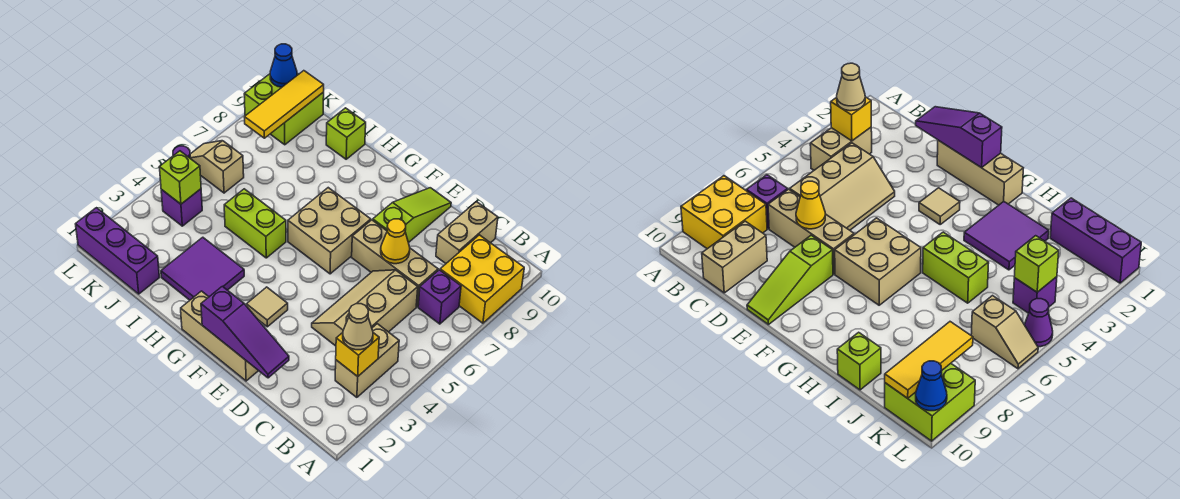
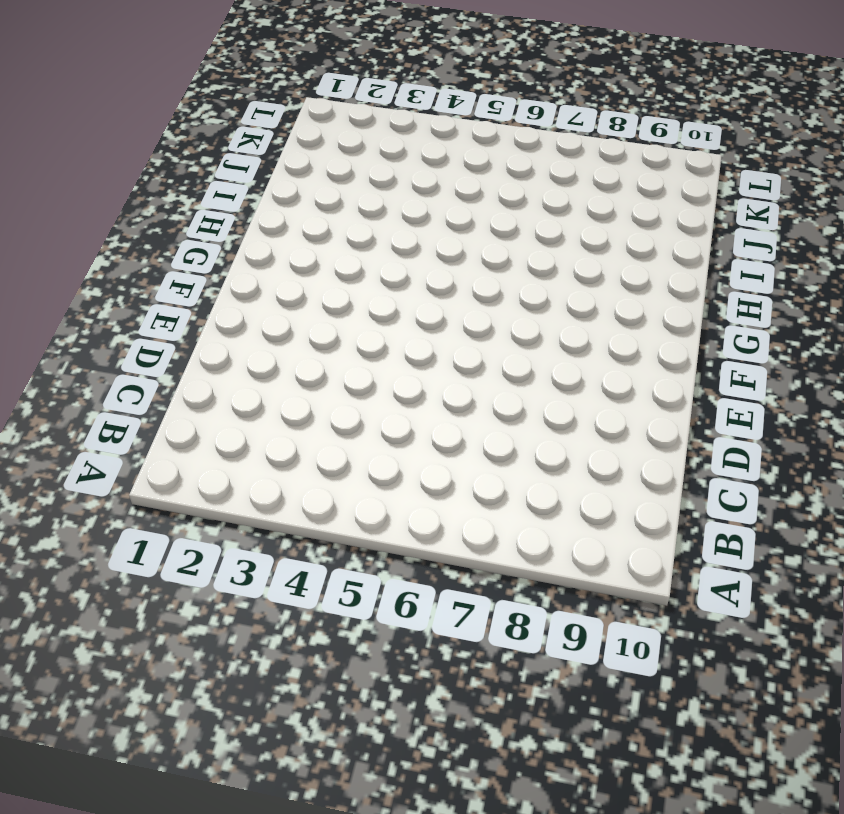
none -> yellow brick A8:B9 level 1
none -> tan brick B3:B4 level 1
none -> purple brick B7 level 1

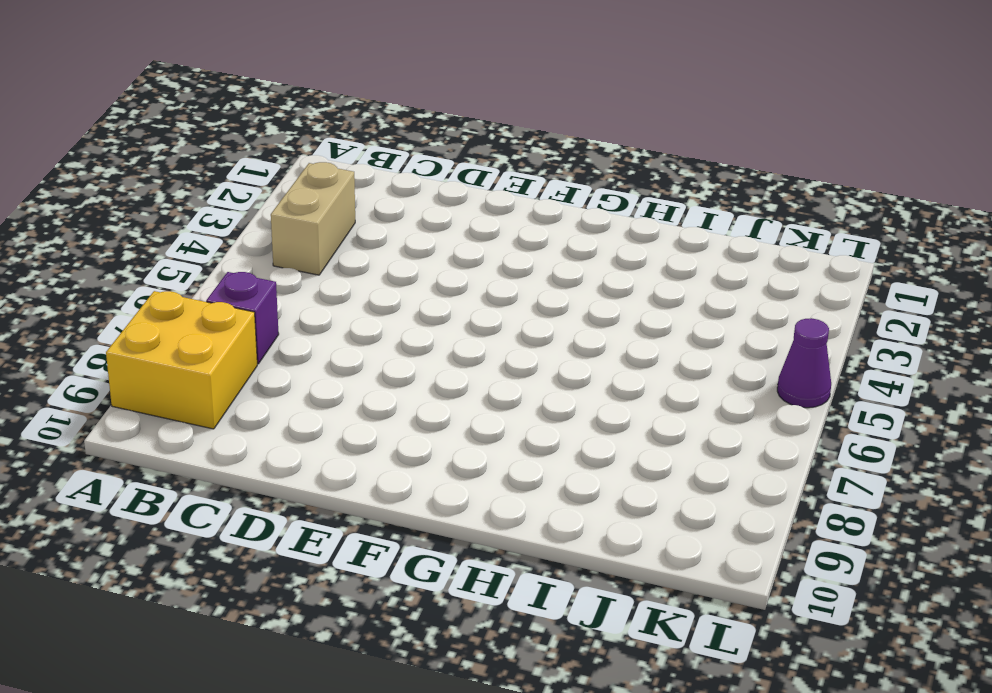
none -> tan slope C4:D6 level 1 top C
none -> tan brick C7:E7 level 1
none -> tan brick C9:C10 level 1

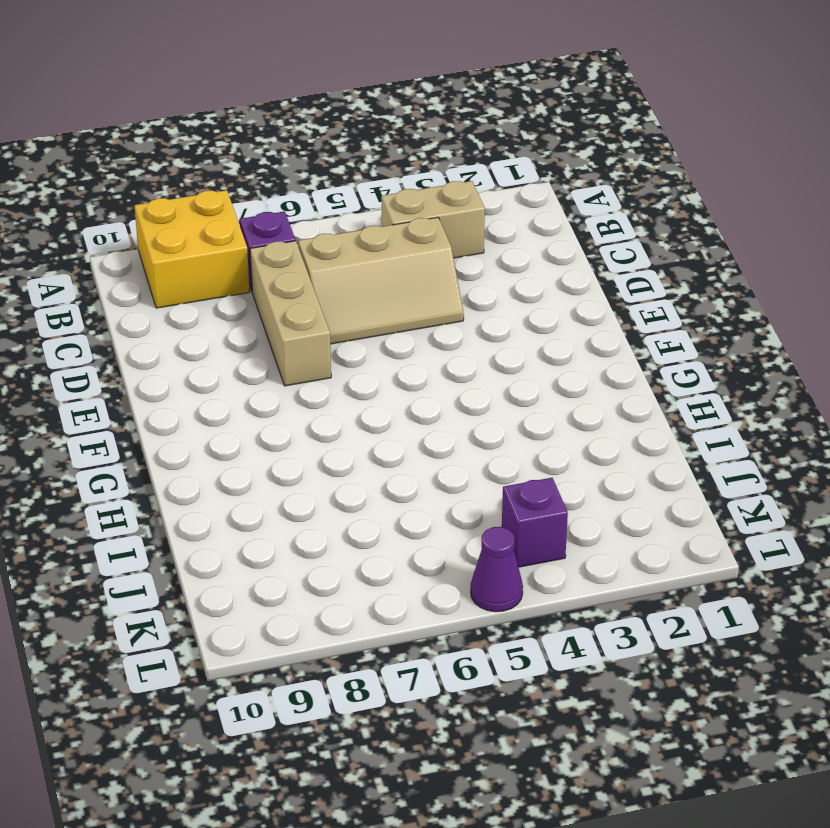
none -> tan brick C9:C10 level 1
none -> tan brick E1:G1 level 1
none -> lime slope E8:E10 level 1 top 8

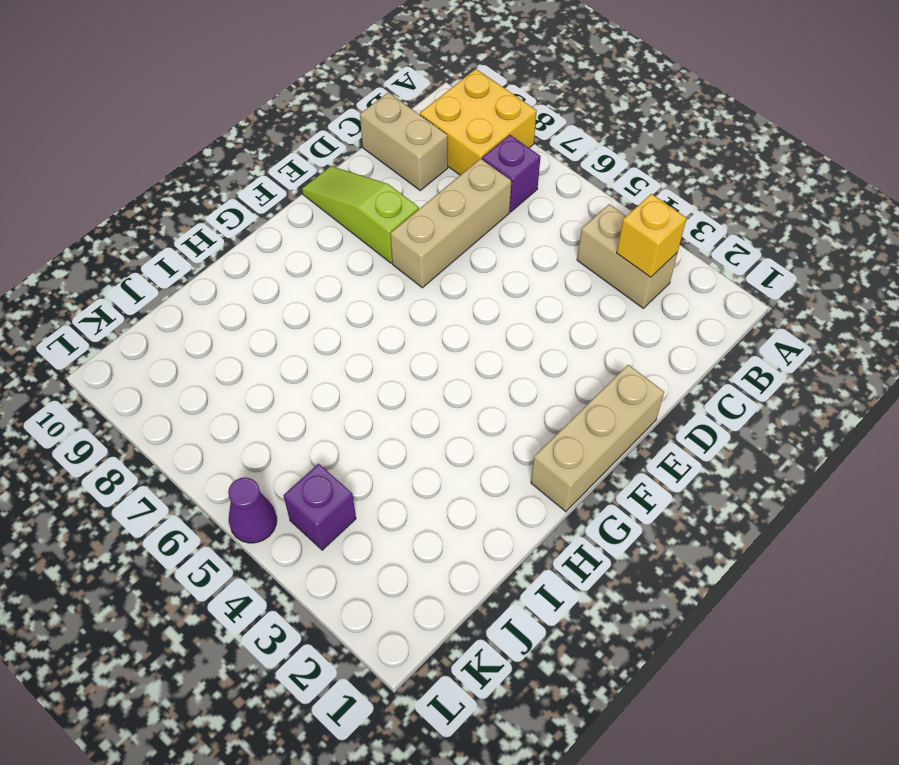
none -> tan slope C4:D6 level 1 top C
none -> tan tile F3 level 1
none -> tan brick F6:G7 level 1

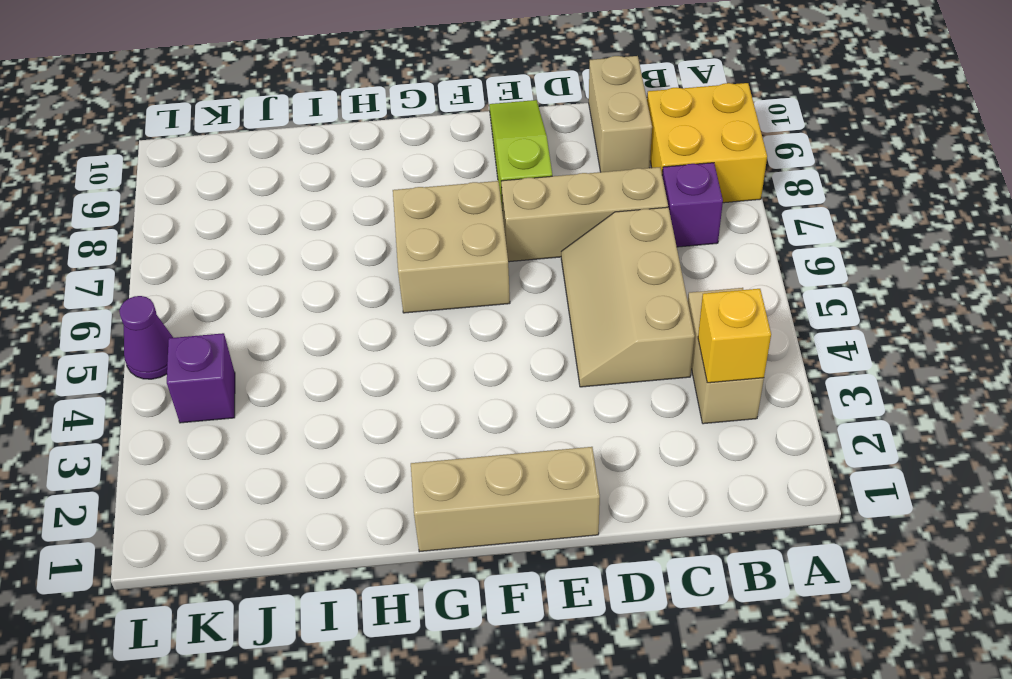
none -> tan tile F3 level 1
none -> purple tile H2:I3 level 1
none -> lime brick H5:I5 level 1

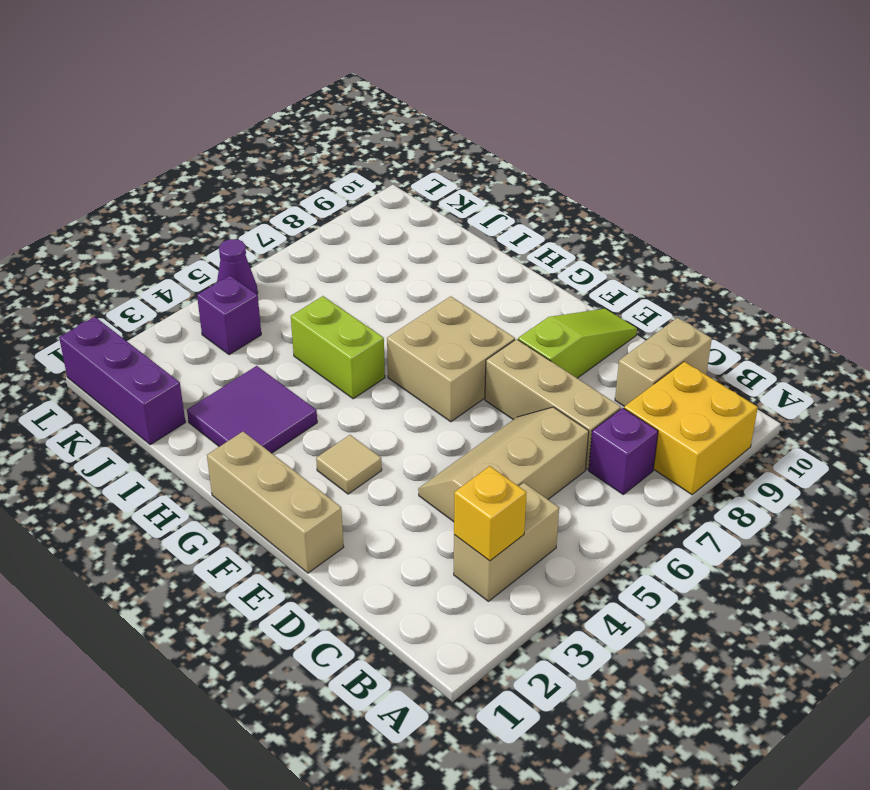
none -> lime brick I10 level 1
none -> tan slope K6:L6 level 1 top K
none -> lime brick K9:L10 level 1

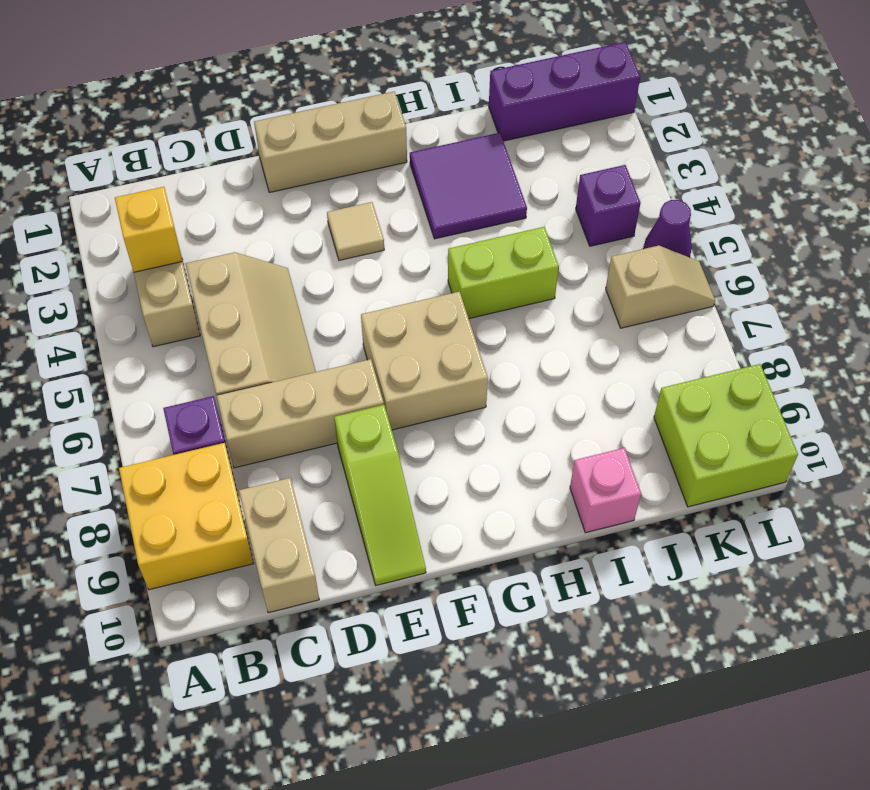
pink brick I10 level 1 -> lime brick I10 level 1
none -> purple slope D1:F1 level 2 top F
none -> yellow cone D7 level 2
none -> lime brick K4 level 2

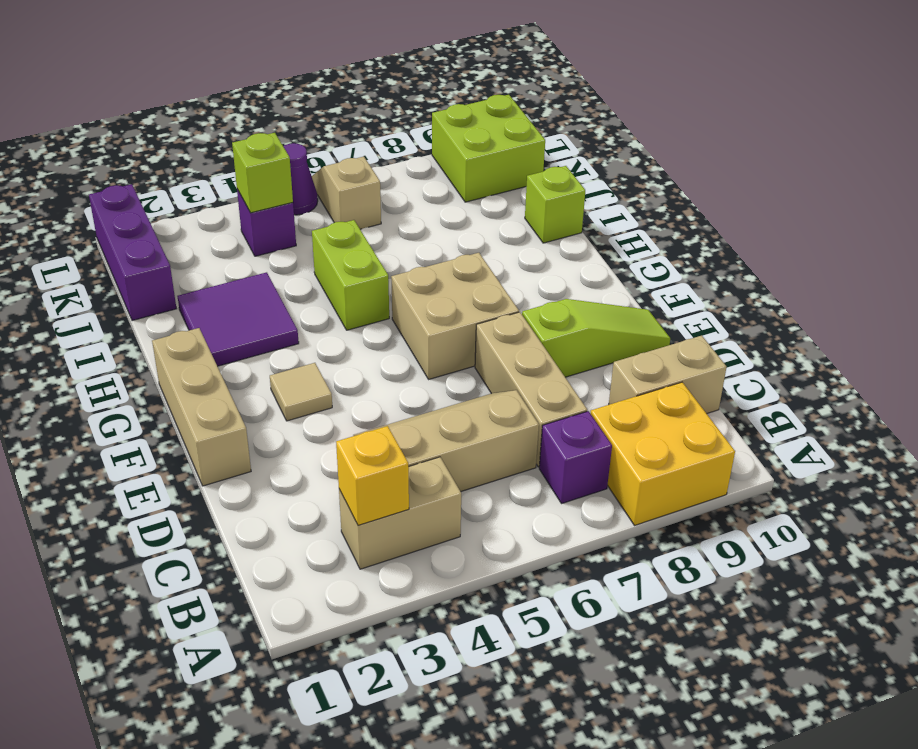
none -> purple slope D1:F1 level 2 top F
none -> yellow cone D7 level 2
none -> yellow tile K8:K10 level 2

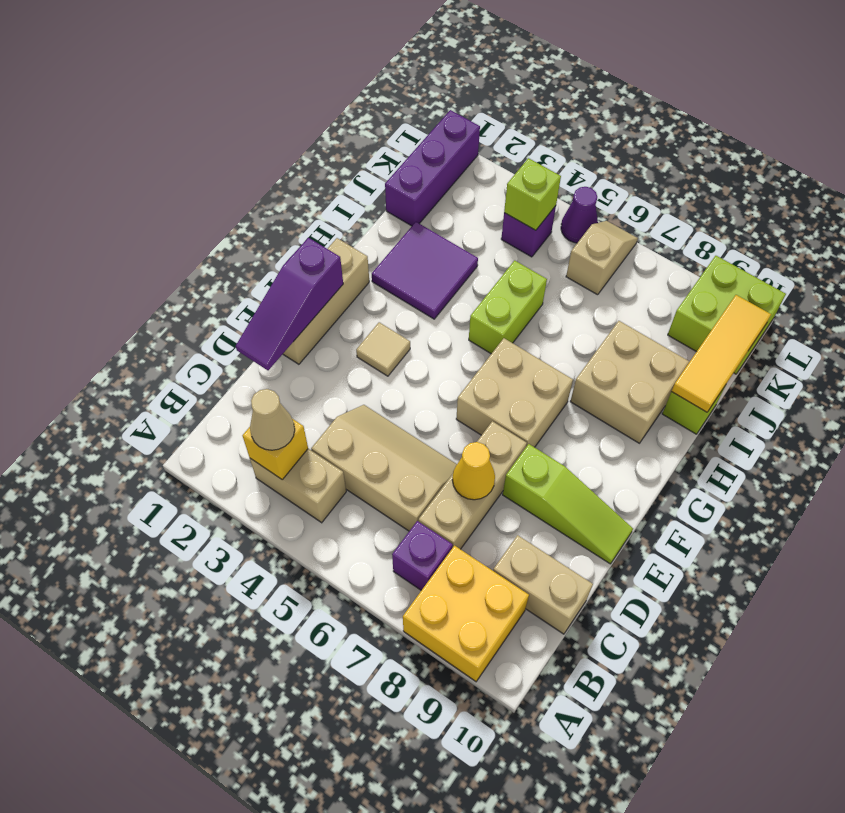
tan brick H8:I9 level 1 -> none
yellow tile I10:K10 level 2 -> yellow tile K8:K10 level 2
none -> blue cone L10 level 2

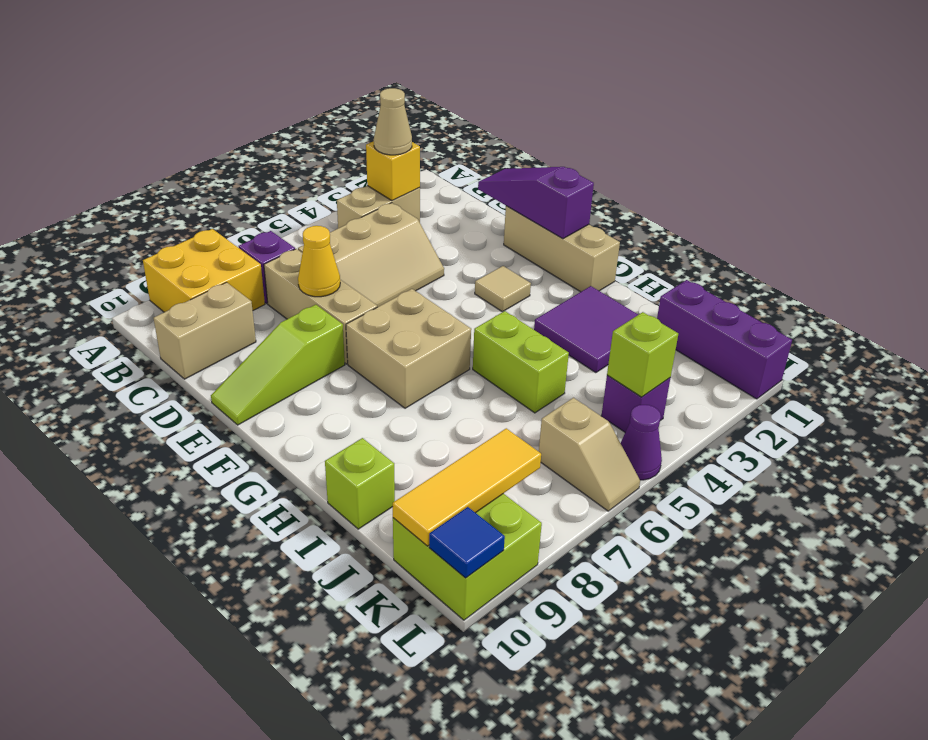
blue tile L10 level 2 -> blue cone L10 level 2

